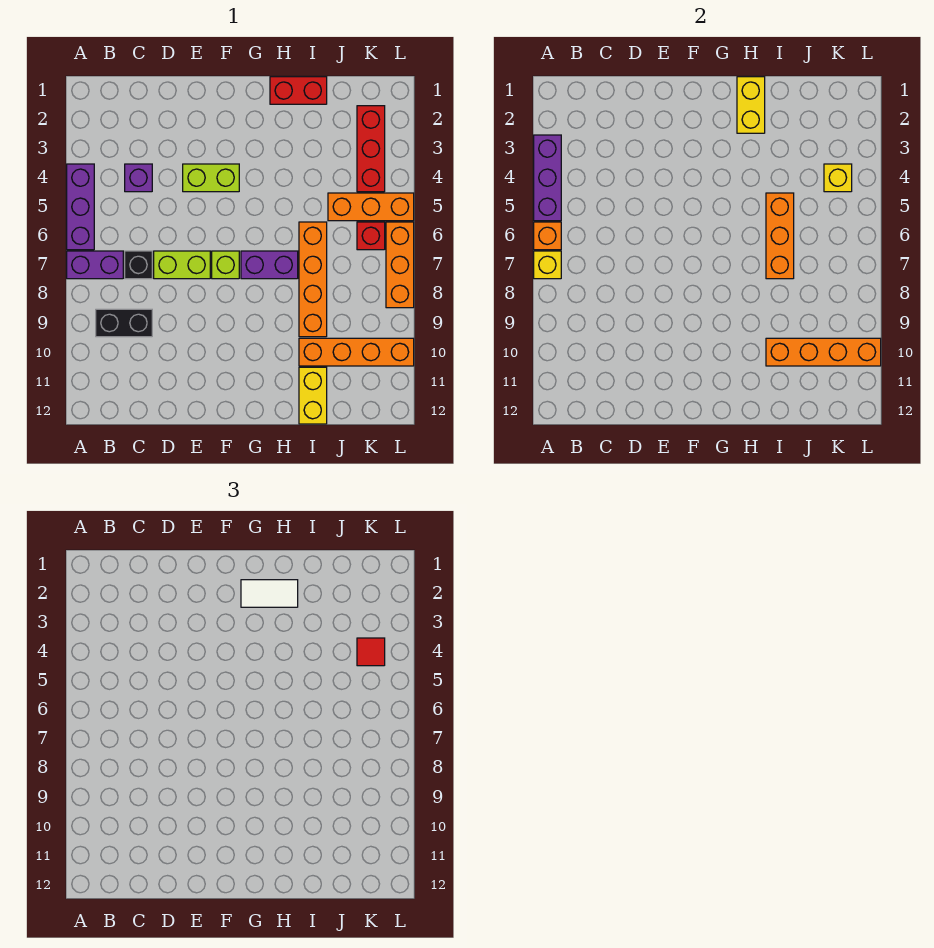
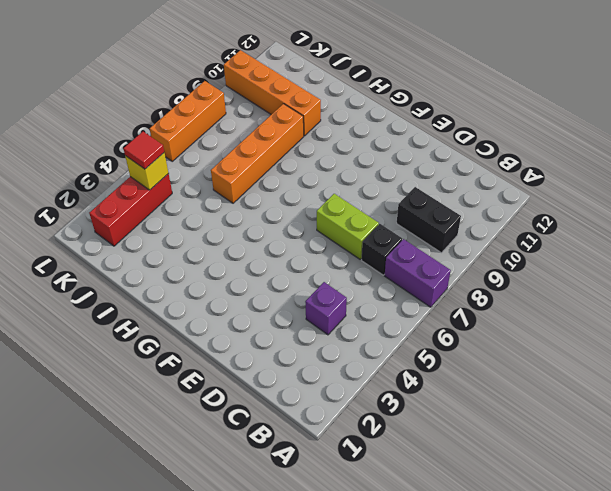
none -> purple brick A4:A6 level 1
none -> lime brick E4:F4 level 1
none -> lime brick F7 level 1

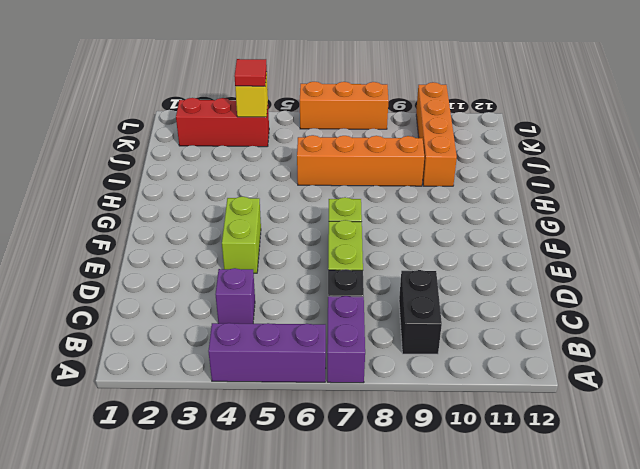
none -> purple brick G7:H7 level 1
none -> red brick H1:I1 level 1
none -> yellow brick I11:I12 level 1

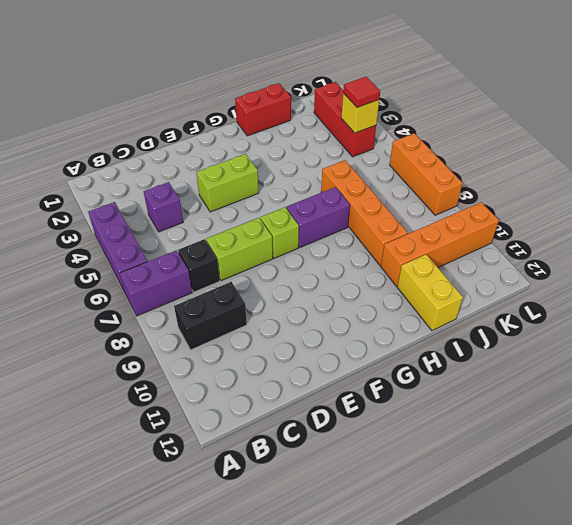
none -> orange brick J5:L5 level 1
none -> red brick K6 level 1
none -> purple brick A3:A5 level 2

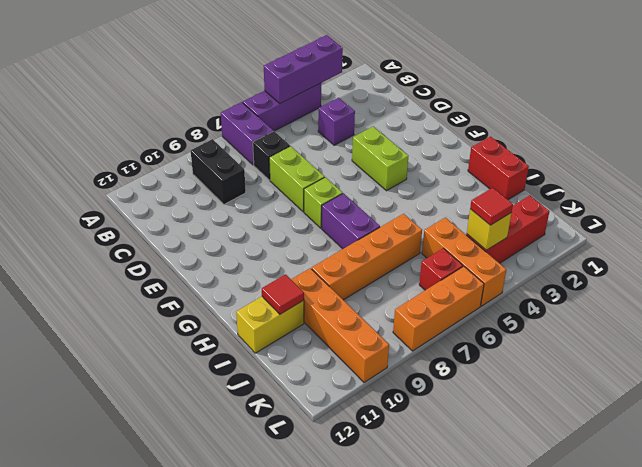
red tile I11 level 2 -> none
none -> orange brick A6 level 2
none -> yellow brick A7 level 2
none -> yellow brick H1:H2 level 2

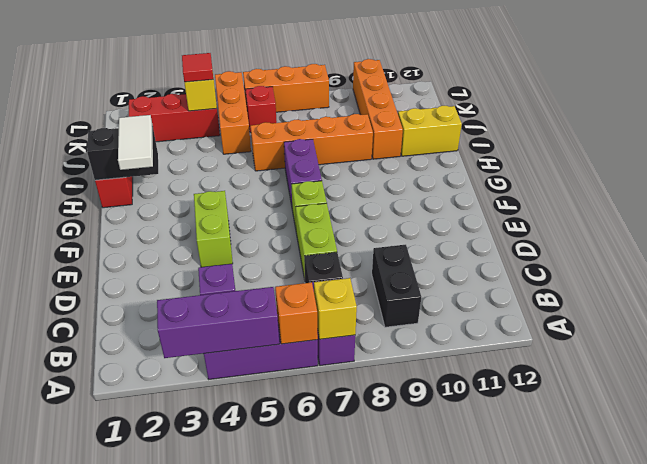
black brick H1:H2 level 2 -> yellow brick H1:H2 level 2
none -> orange brick I5:I7 level 2
none -> orange brick I10:L10 level 2

